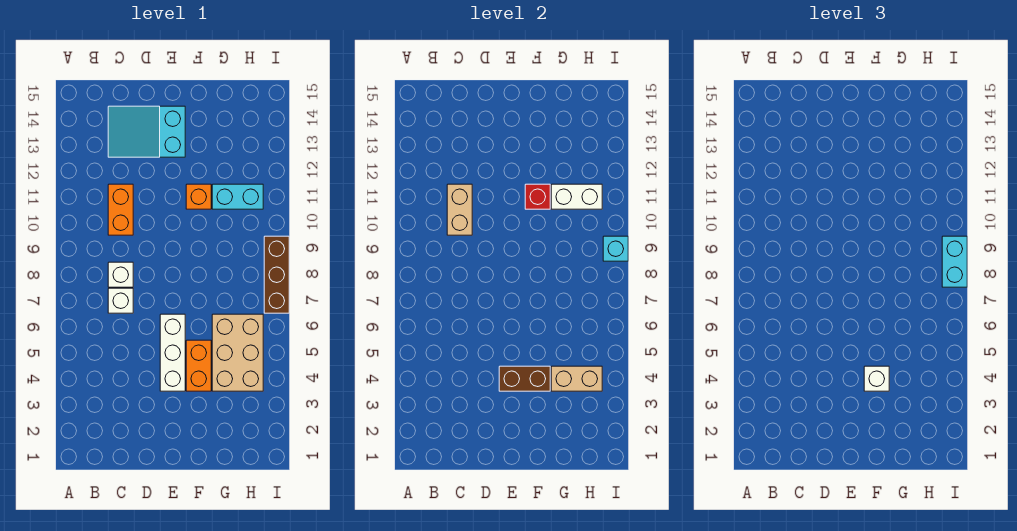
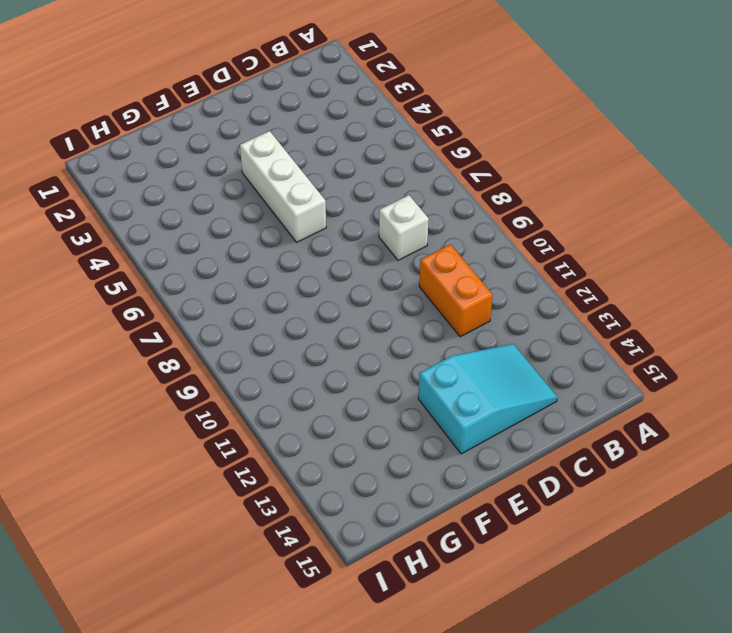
none -> white brick C7 level 1
none -> orange brick F4:F5 level 1
none -> orange brick F11 level 1

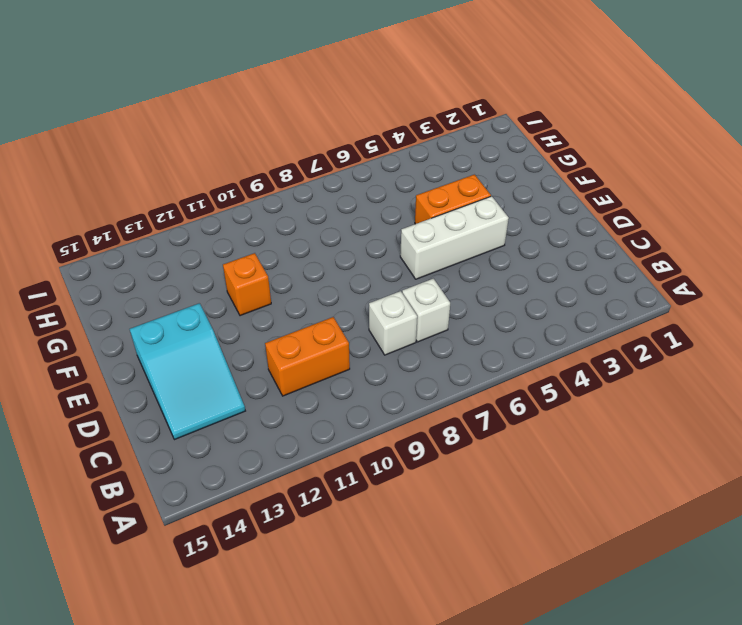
none -> tan brick G4:H6 level 1
none -> cyan brick G11:H11 level 1
none -> brown brick I7:I9 level 1

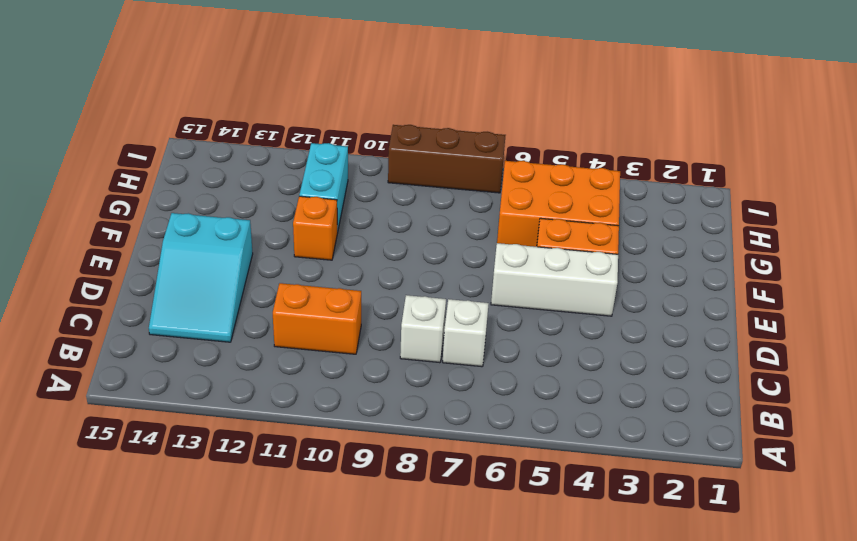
orange brick G4:H6 level 1 -> tan brick G4:H6 level 1
none -> tan brick C10:C11 level 2
none -> brown brick E4:F4 level 2
none -> red brick F11 level 2

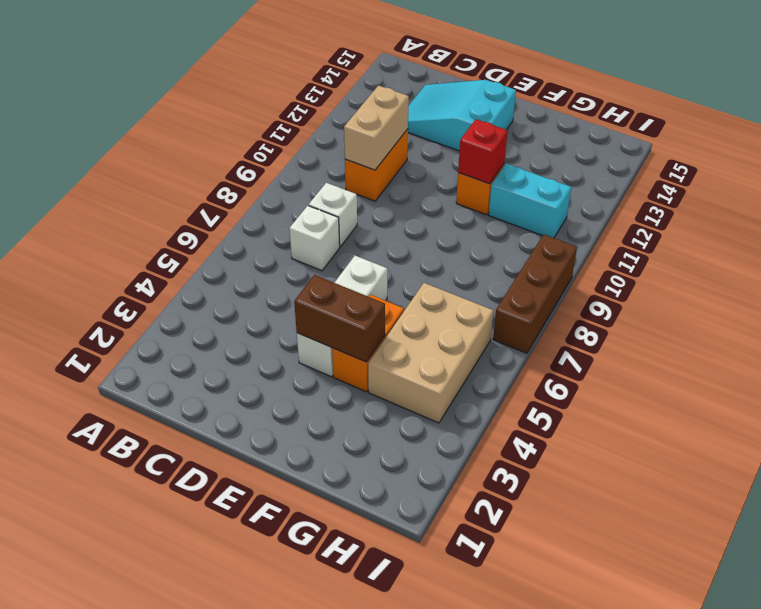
none -> tan brick G4:H4 level 2
none -> white brick G11:H11 level 2
none -> cyan brick I9 level 2

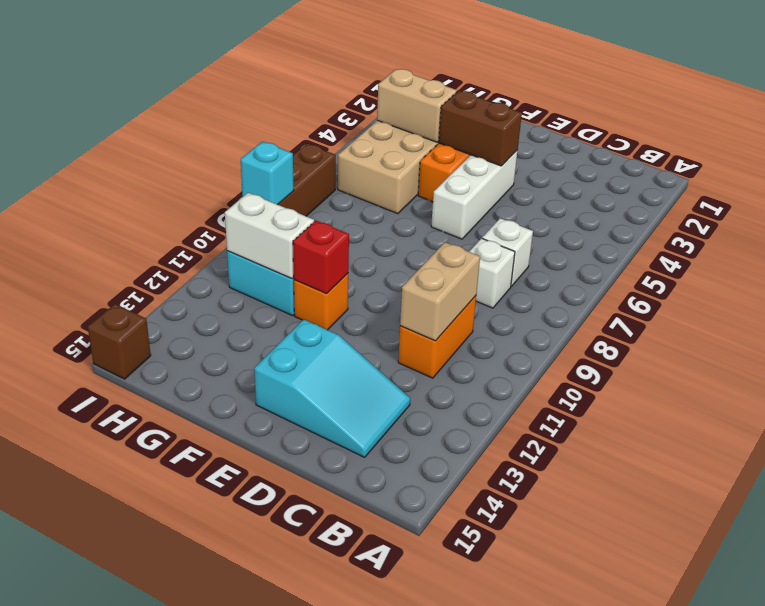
brown brick I15 level 1 -> none
none -> white brick F4 level 3
none -> cyan brick I8:I9 level 3

